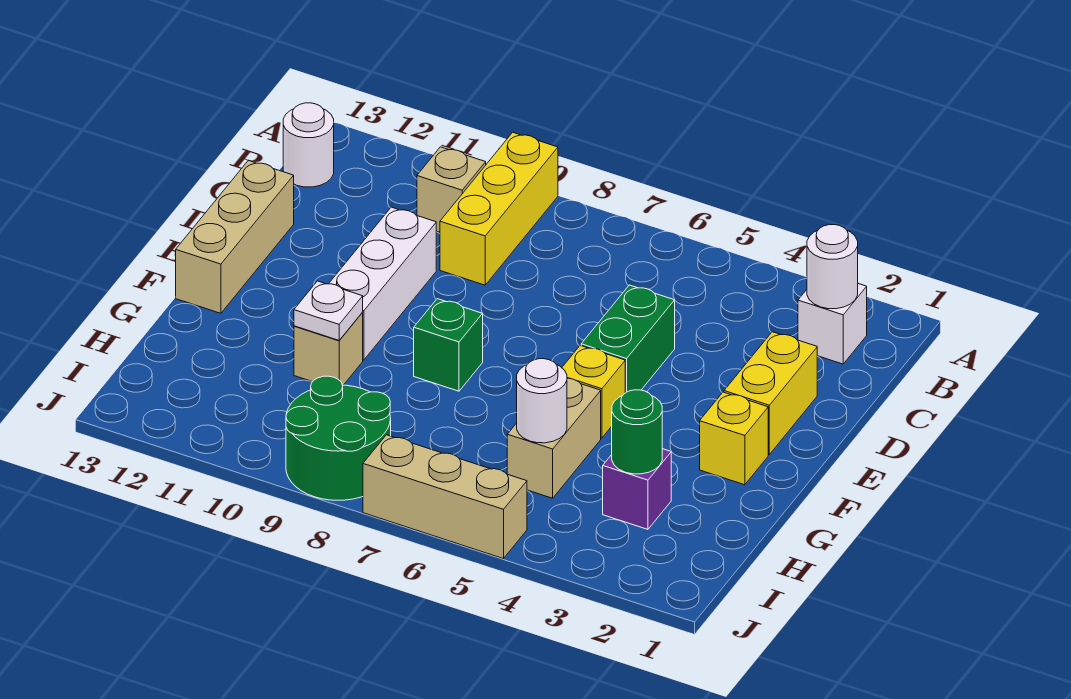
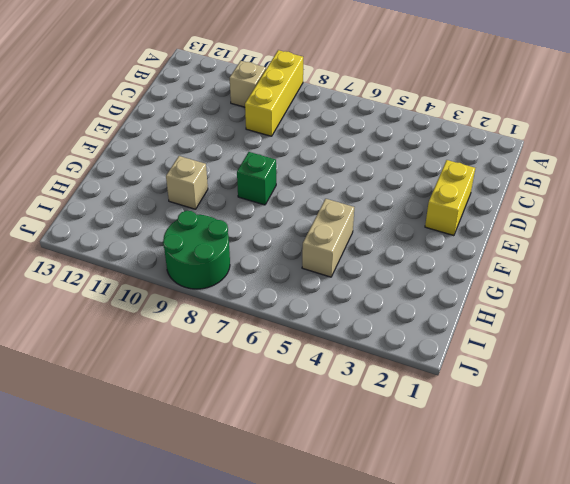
none -> white brick B2 level 1
none -> white round brick B13 level 1
none -> green brick D5:E5 level 1

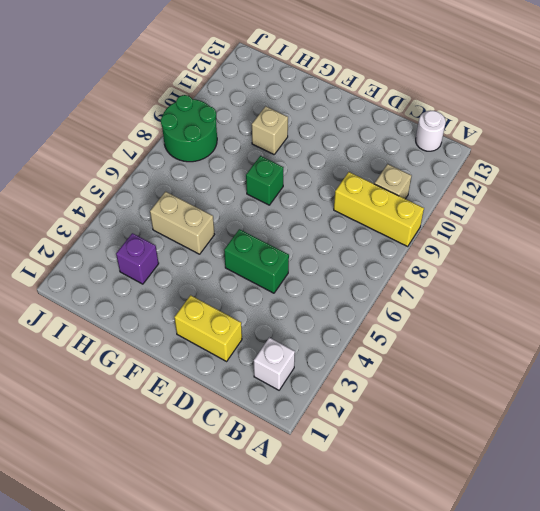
none -> white brick D10:F10 level 1
none -> tan brick D13:F13 level 1
none -> yellow brick F2 level 1

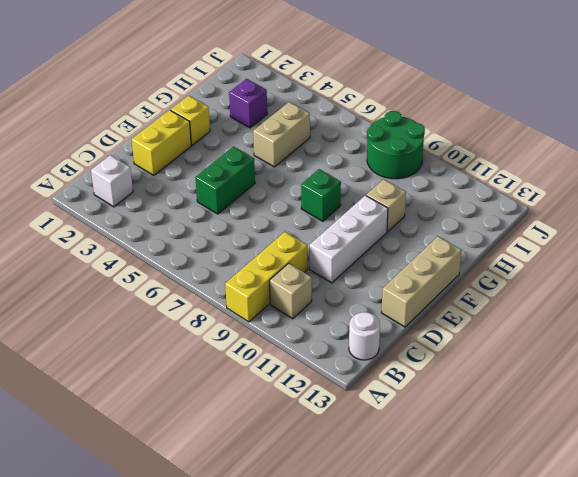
none -> yellow brick F5 level 1
none -> tan brick J5:J7 level 1
none -> white round brick B2 level 2

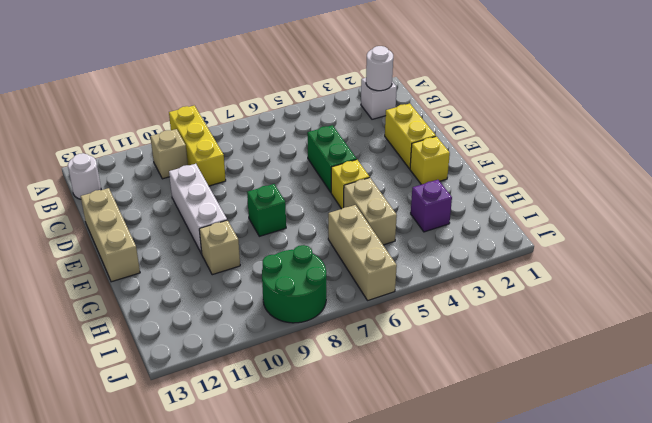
tan brick H6:J6 level 1 -> tan brick J5:J7 level 1
none -> white plate G10 level 2
none -> green round brick H3 level 2
none -> white round brick H5 level 2

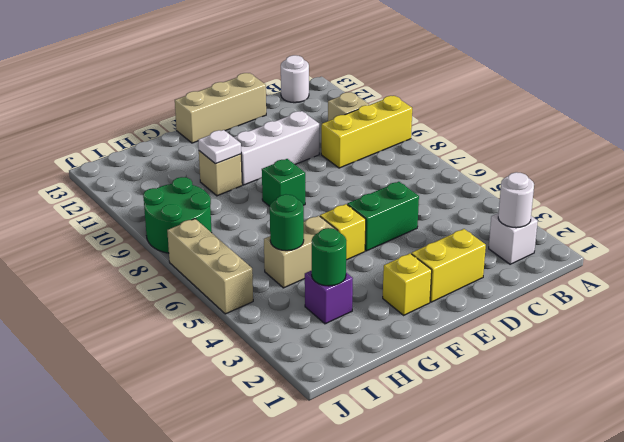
green round brick H5 level 2 -> white round brick H5 level 2

